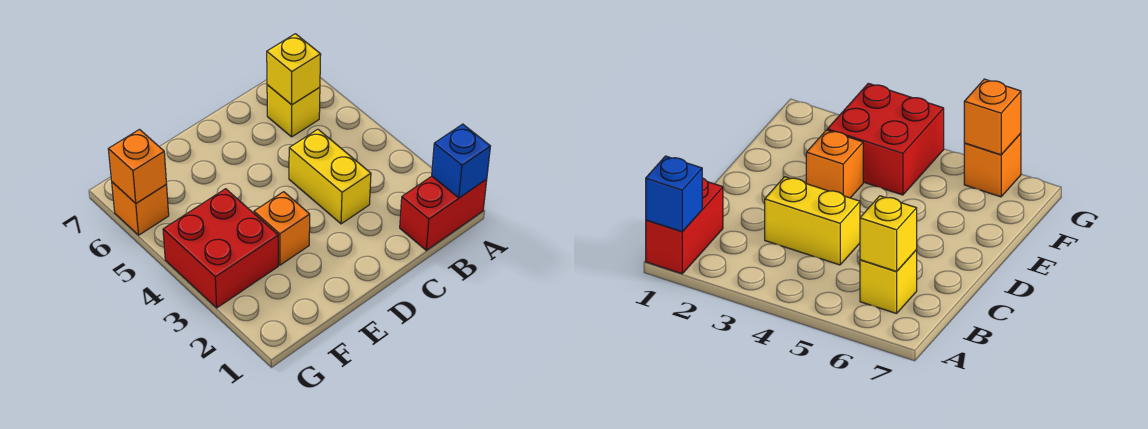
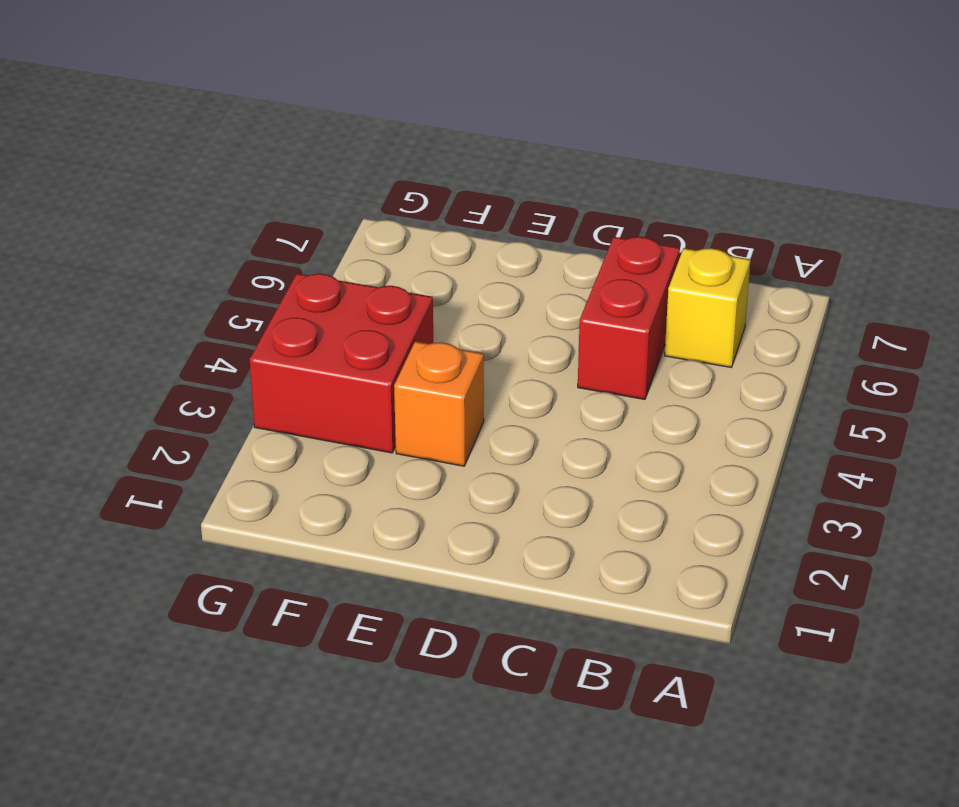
red brick C5:C6 level 1 -> red brick A1:B1 level 1
none -> yellow brick C3:C4 level 1
none -> orange brick G6 level 1

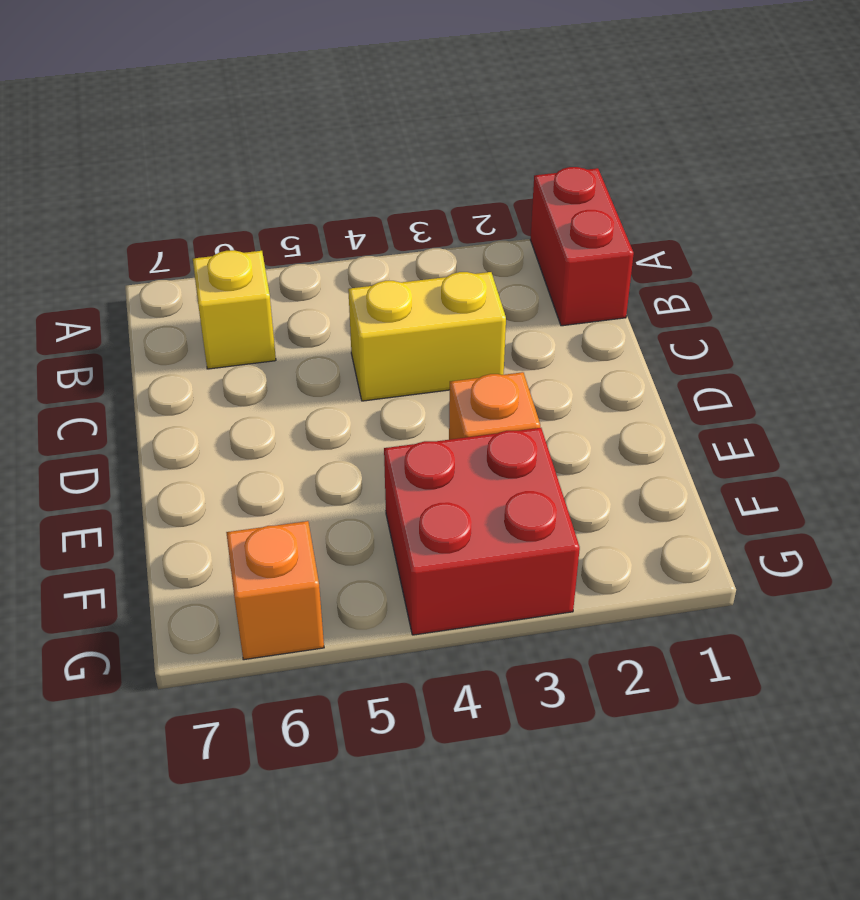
none -> blue brick A1 level 2
none -> yellow brick B6 level 2

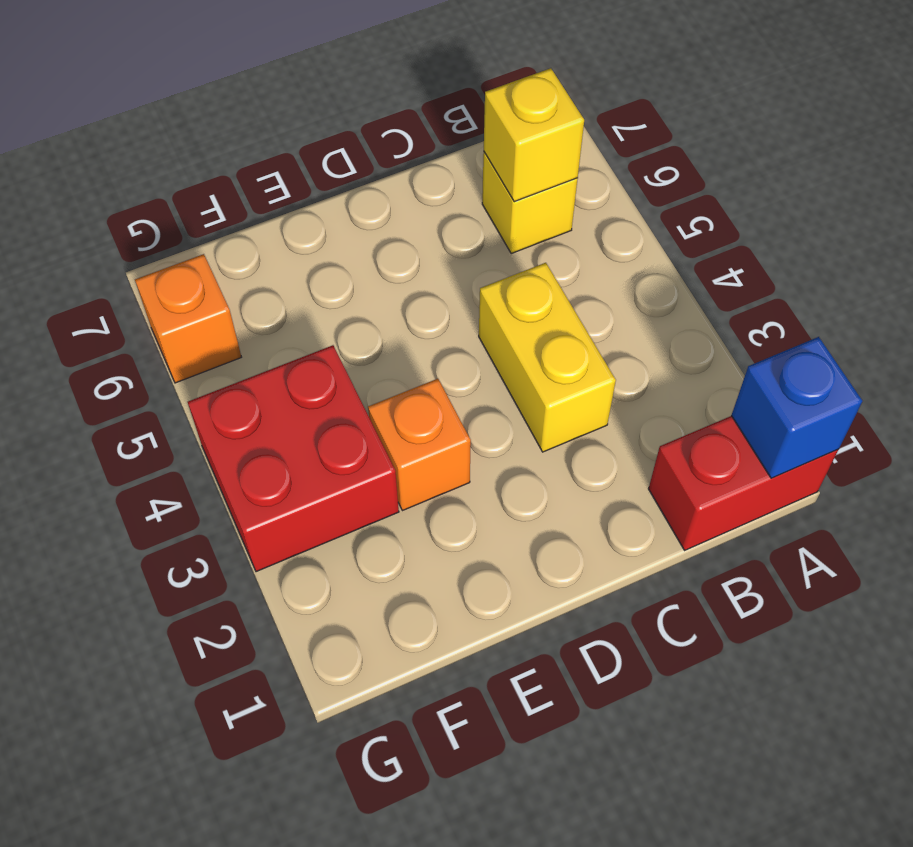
none -> orange brick G6 level 2

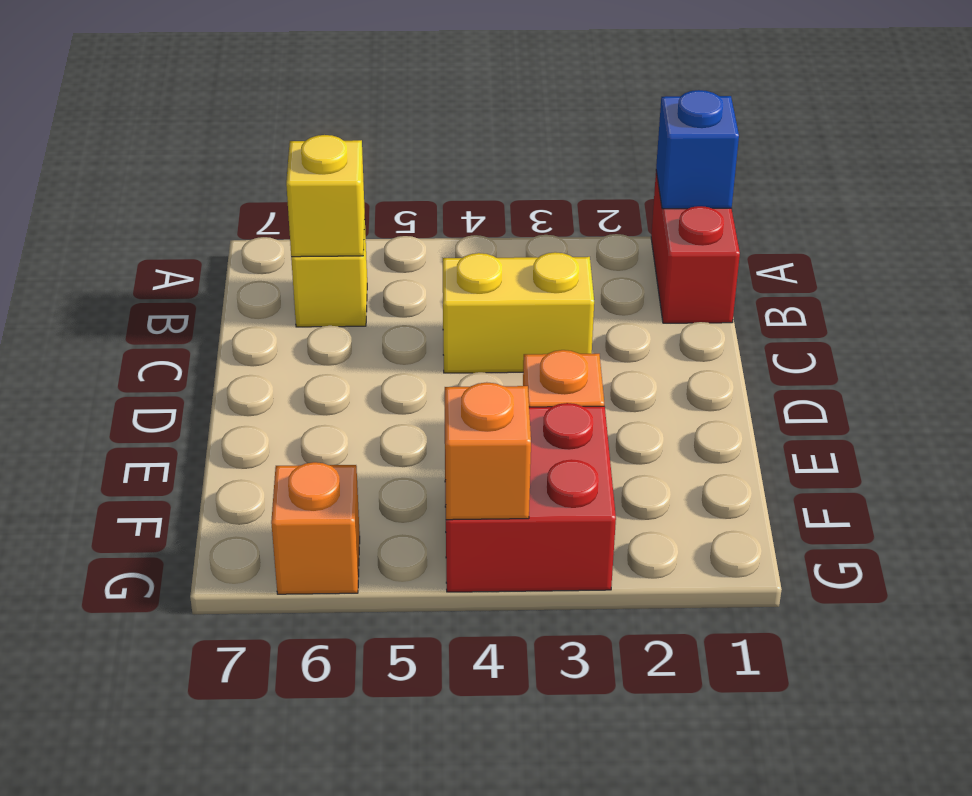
orange brick G4 level 2 -> orange brick G6 level 2

